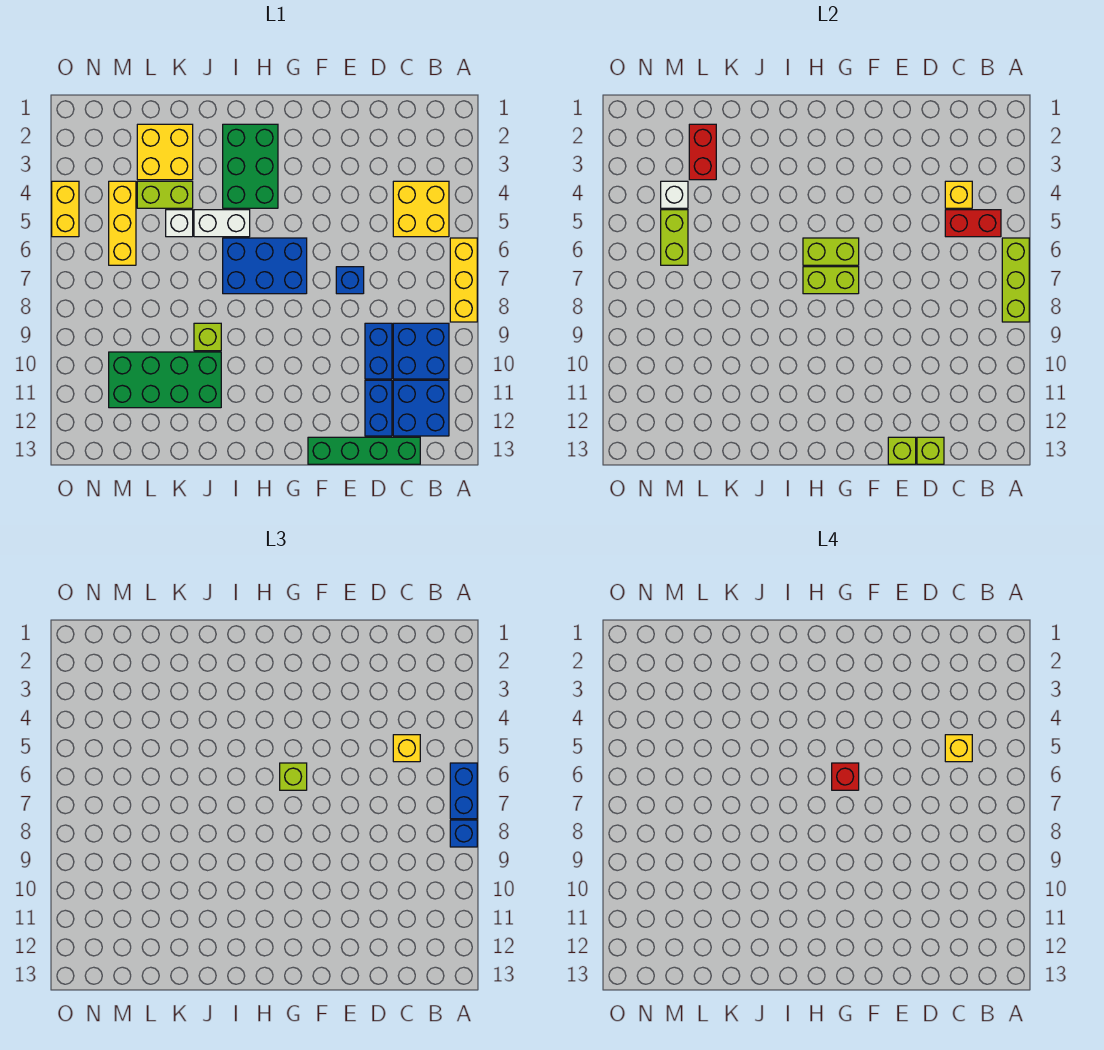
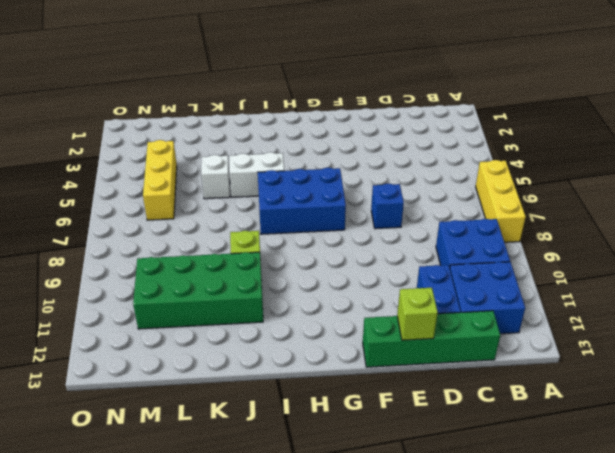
none -> yellow brick B4:C5 level 1
none -> blue brick D9:D10 level 1
none -> green brick H2:I4 level 1
none -> yellow brick K2:L3 level 1

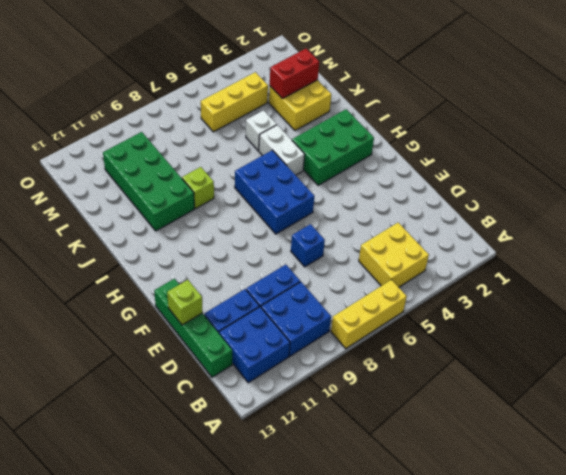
none -> lime brick K4:L4 level 1
none -> yellow brick O4:O5 level 1
none -> lime brick A6:A8 level 2
none -> red brick B5:C5 level 2

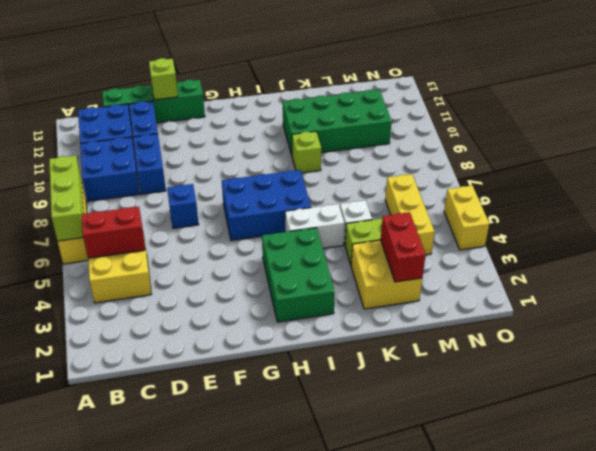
none -> yellow brick C4 level 2
none -> lime brick D13 level 2
none -> lime brick G6:H6 level 2
none -> lime brick G7:H7 level 2

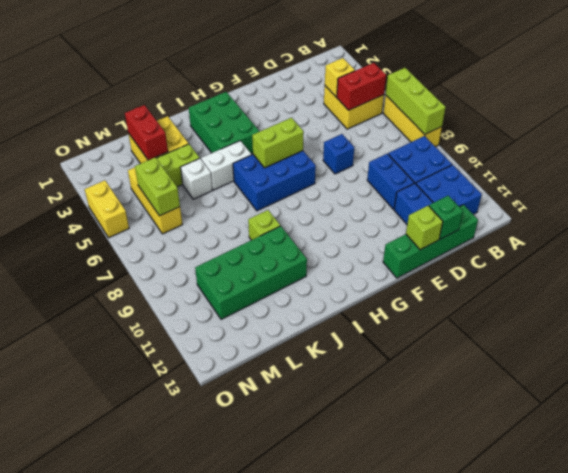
green brick D13 level 2 -> lime brick D13 level 2
none -> lime brick G7:H7 level 2
none -> white brick M4 level 2
none -> blue brick A6:A7 level 3
none -> blue brick A8 level 3

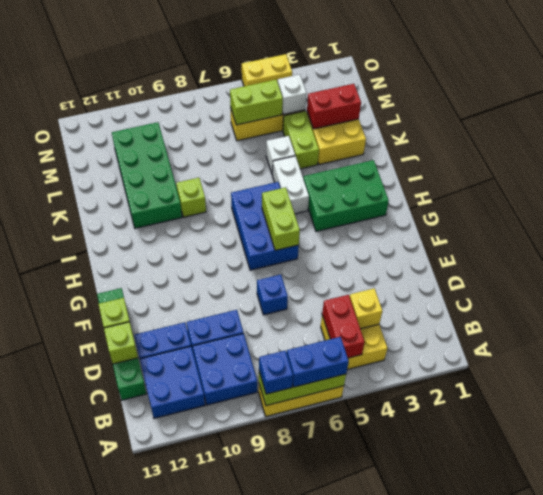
none -> lime brick G7:H7 level 2
none -> yellow brick C5 level 3
none -> lime brick G6 level 3
none -> yellow brick C5 level 4

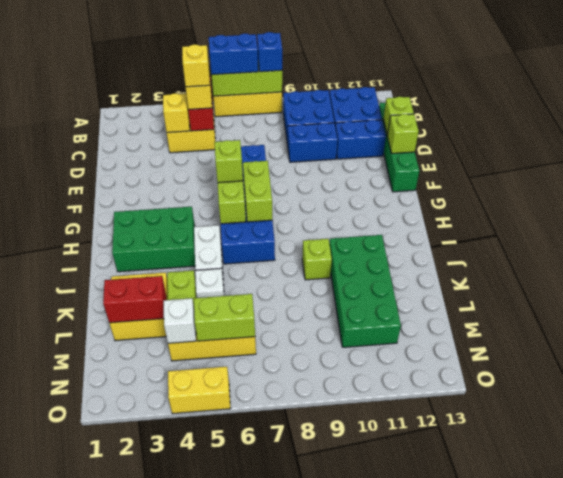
none -> red brick G6 level 4

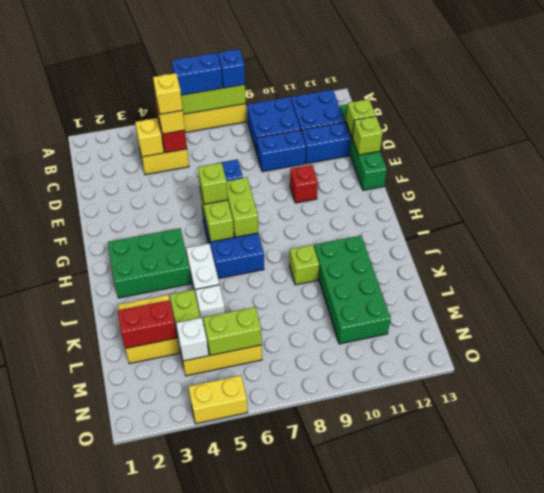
red brick F10 level 1 -> red brick G6 level 4

